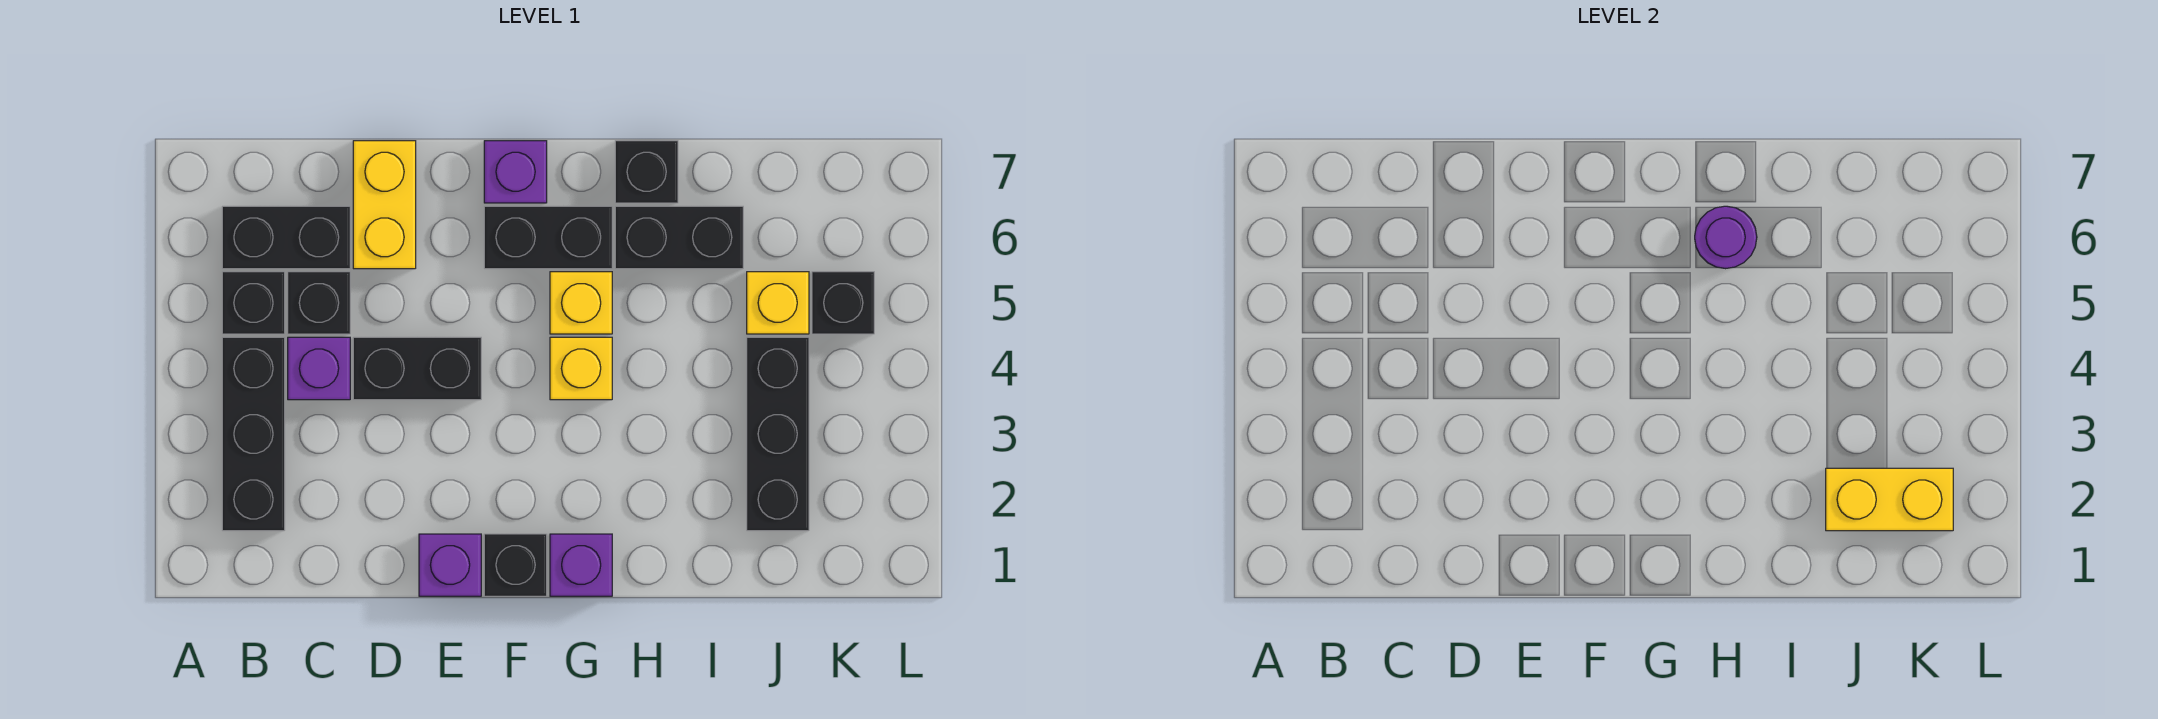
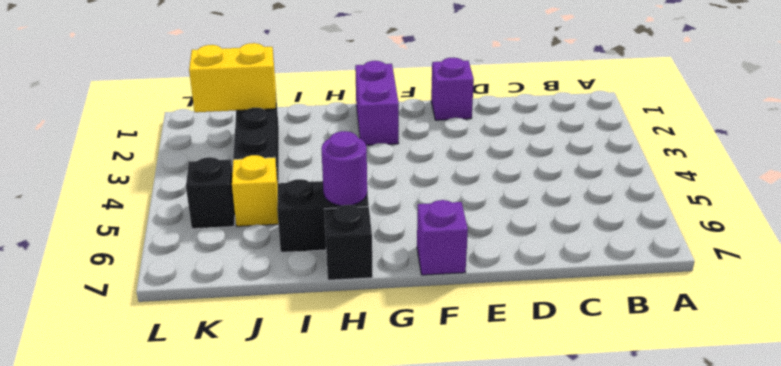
purple brick G1:G2 level 1 -> purple brick G1 level 1
none -> black brick B2:B4 level 1
none -> black brick B5 level 1
none -> black brick B6:C6 level 1

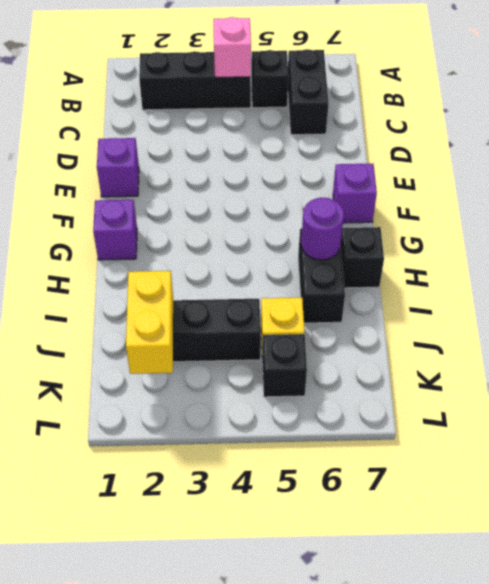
pink brick B4 level 2 -> none
none -> purple brick C4 level 1
none -> black brick C5 level 1
none -> black brick D4:E4 level 1

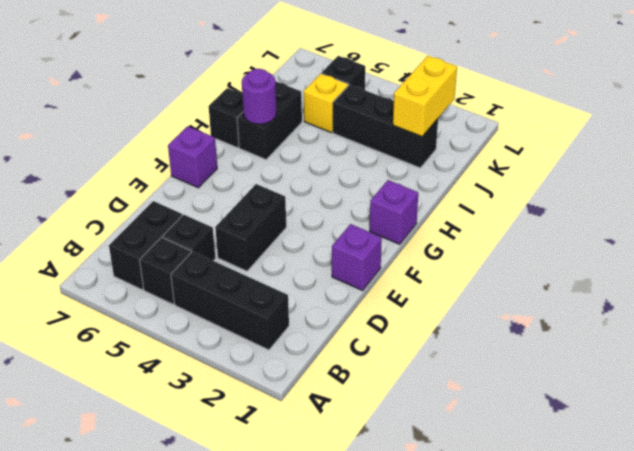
none -> purple brick C4 level 1
none -> yellow brick D6:D7 level 1
none -> black brick F1 level 1

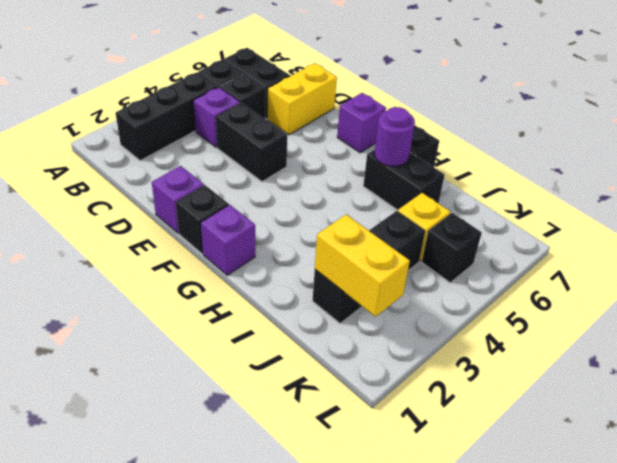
none -> black brick F6:G6 level 1
none -> yellow brick G4 level 1
none -> yellow brick G5 level 1

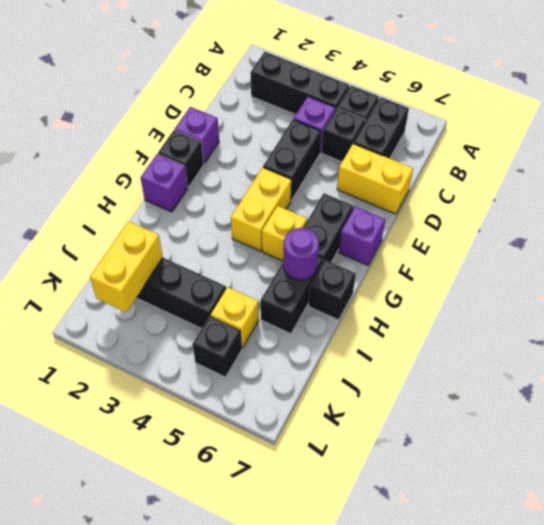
yellow brick F4:G4 level 1 -> yellow brick G4 level 1

